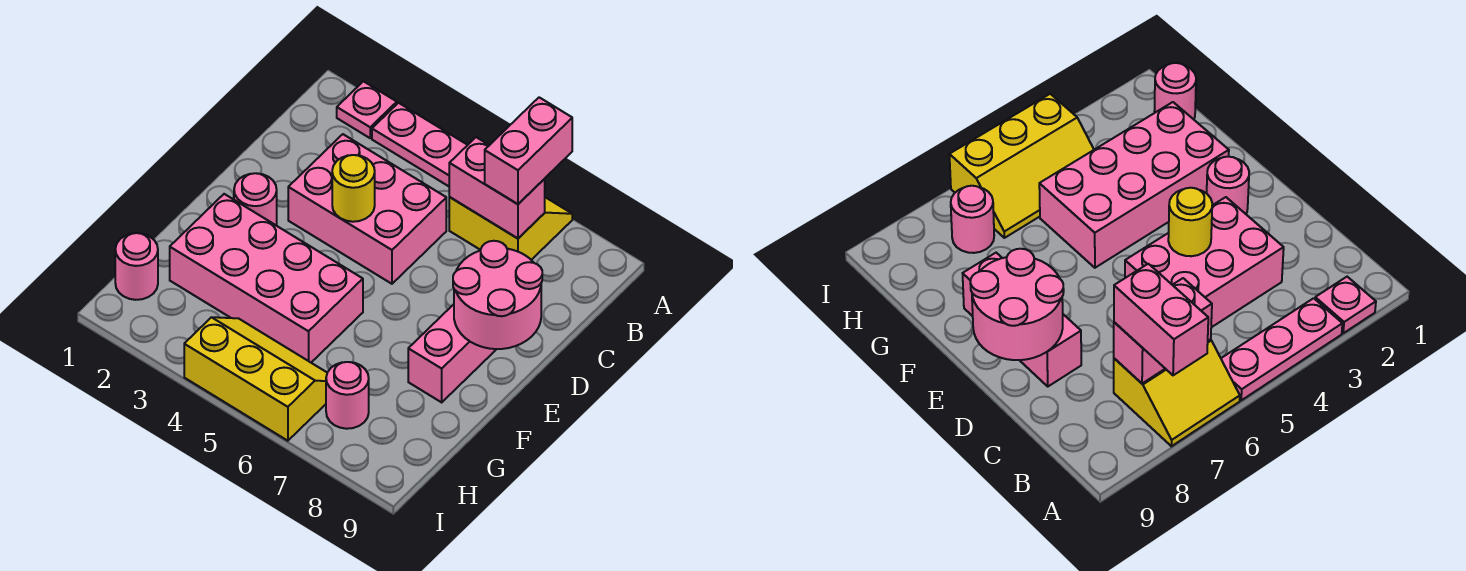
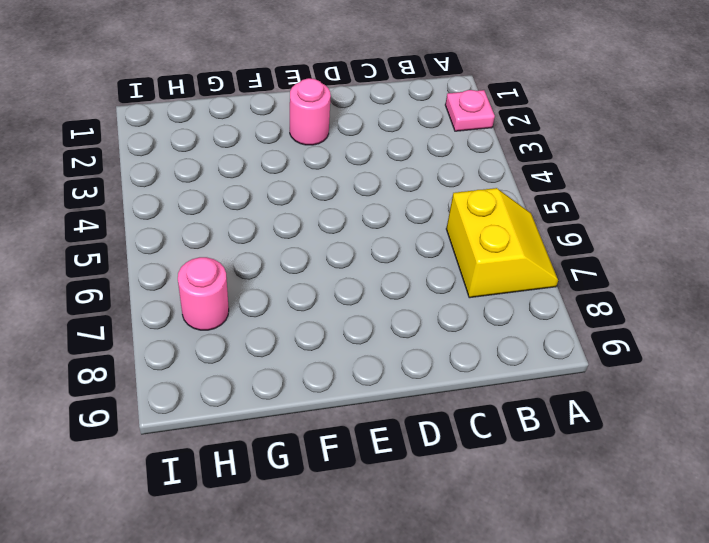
none -> pink plate A3:A5 level 1
none -> pink brick C3:D5 level 1
none -> pink brick D8:F8 level 1

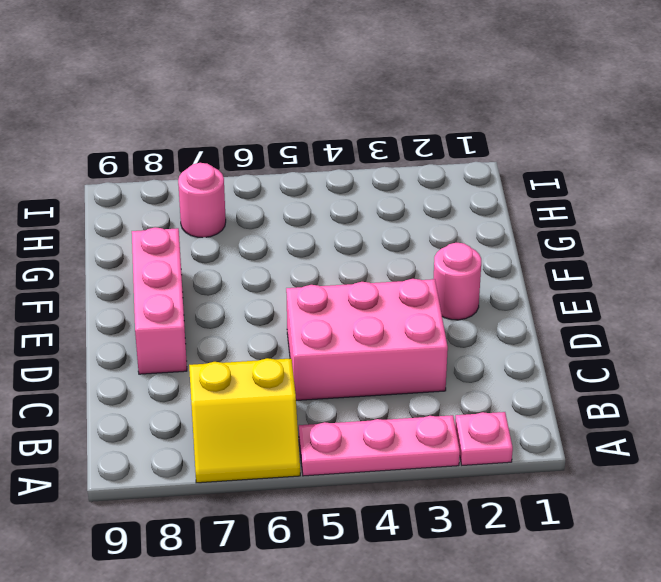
none -> pink brick F2:G5 level 1
none -> pink round brick H1 level 1
none -> yellow slope H4:I6 level 1 top I

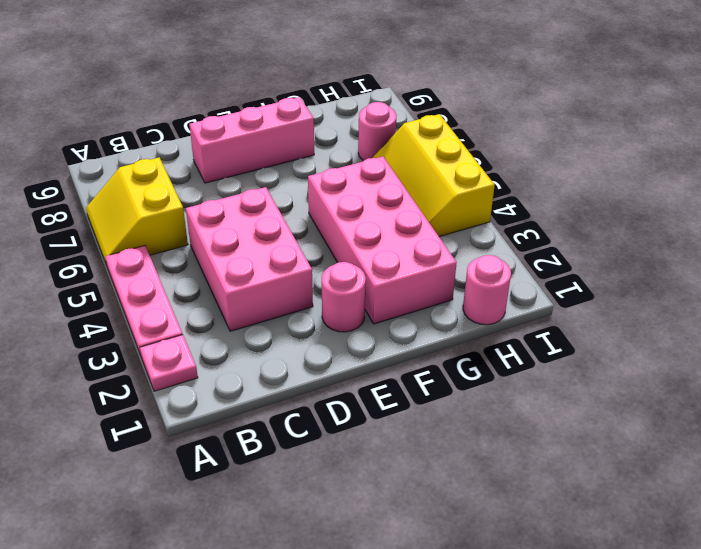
none -> pink brick B6:B7 level 2
none -> yellow round brick D4 level 2
none -> pink round brick D8:E9 level 2

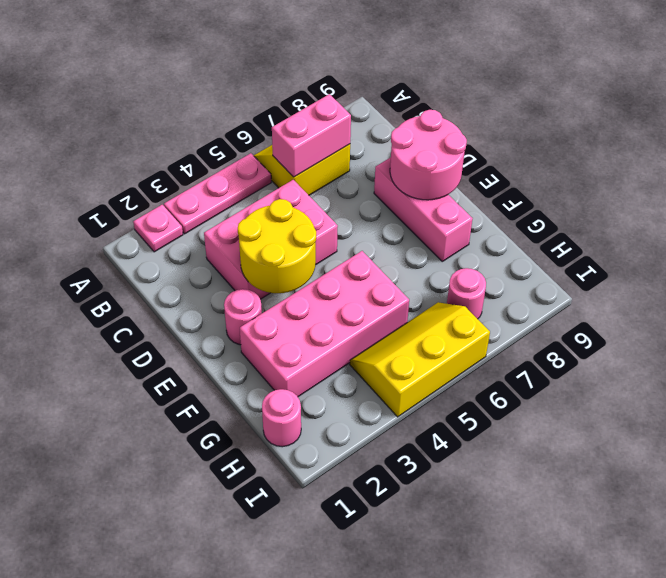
yellow round brick D3:E4 level 2 -> yellow round brick D4 level 2
none -> pink brick A7:B7 level 3

